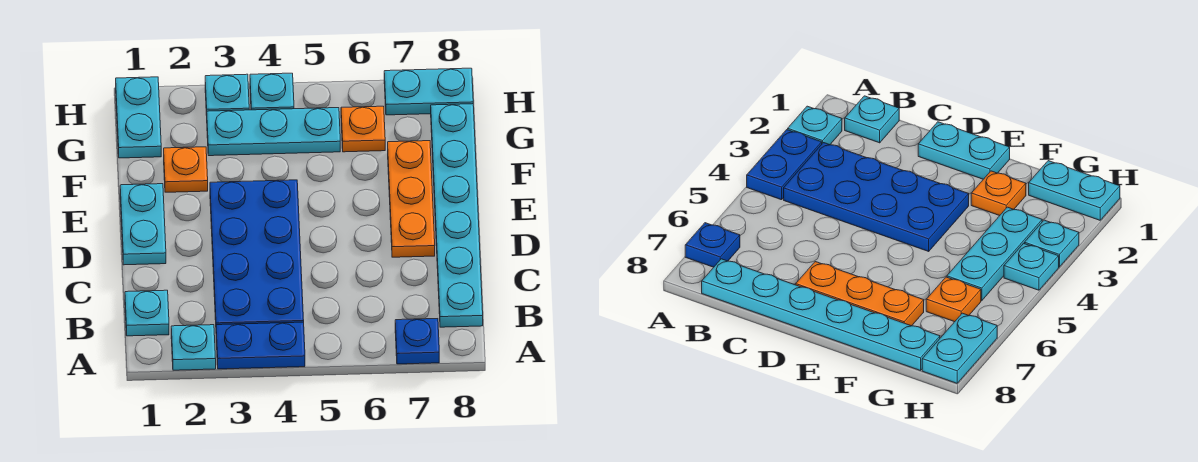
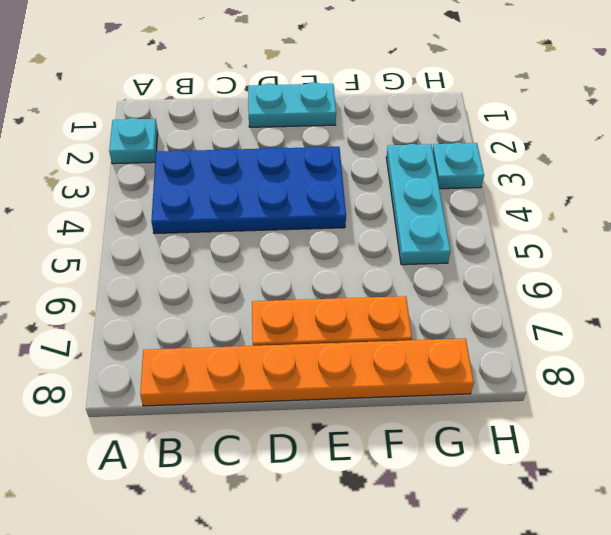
orange plate B8:G8 level 1 -> cyan plate B8:G8 level 1
none -> blue plate A3:A4 level 1
none -> blue plate A7 level 1
none -> cyan plate B1 level 1

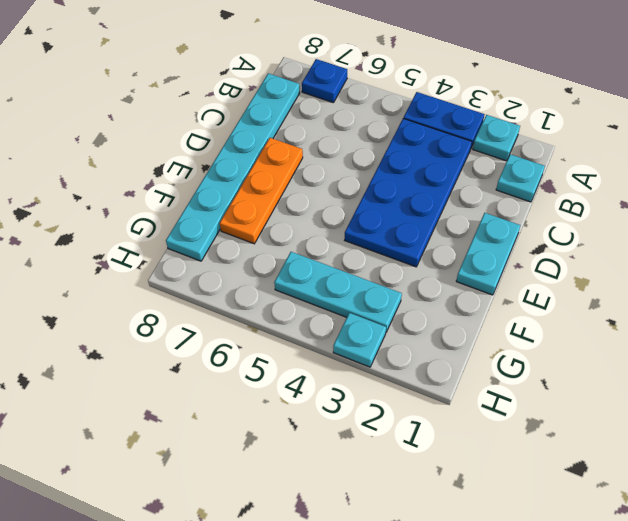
none -> orange plate F2 level 1
none -> cyan plate G1:H1 level 1
none -> orange plate G6 level 1

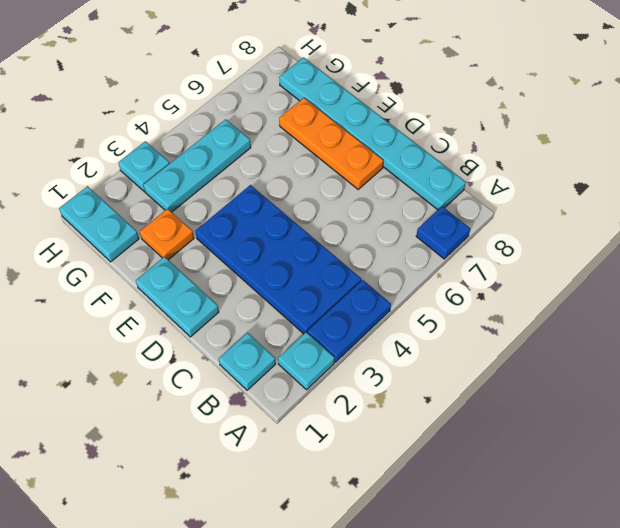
none -> orange plate G6 level 1
none -> cyan plate H4 level 1
none -> cyan plate H7:H8 level 1

